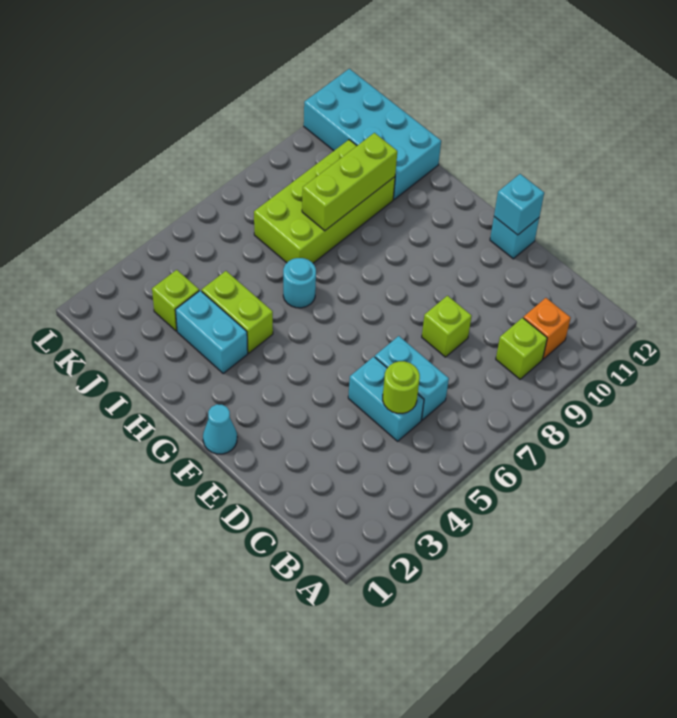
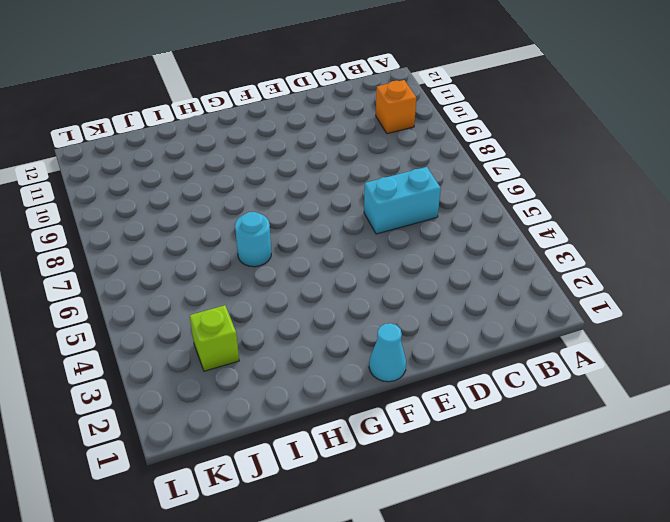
none -> lime brick B9 level 1
none -> cyan brick C5:D5 level 1
none -> lime brick D8 level 1

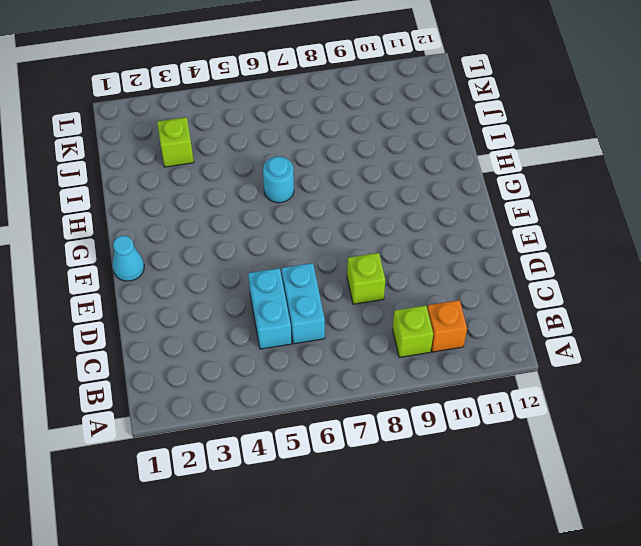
none -> cyan brick E12 level 1
none -> cyan brick H3:I3 level 1
none -> lime brick H4:I4 level 1

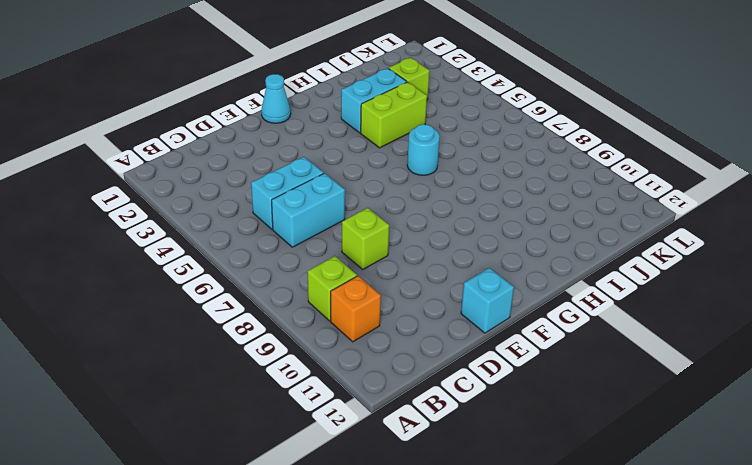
none -> lime brick I7:J10 level 1
none -> cyan brick I11:L12 level 1
none -> lime round brick C5 level 2

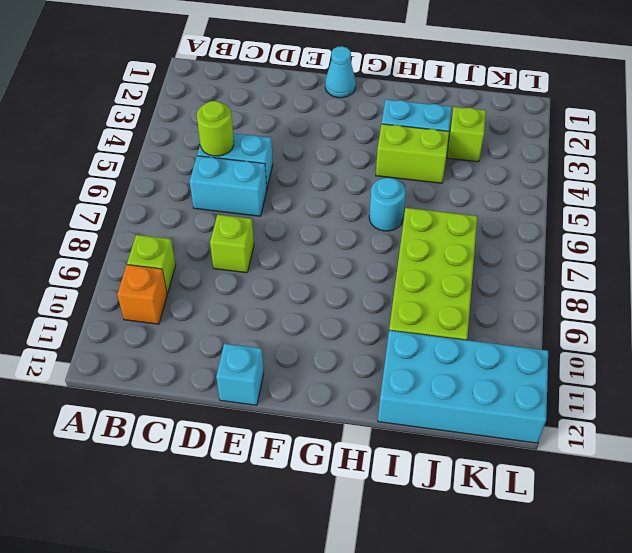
none -> cyan brick E12 level 2
none -> lime brick I8:I10 level 2

